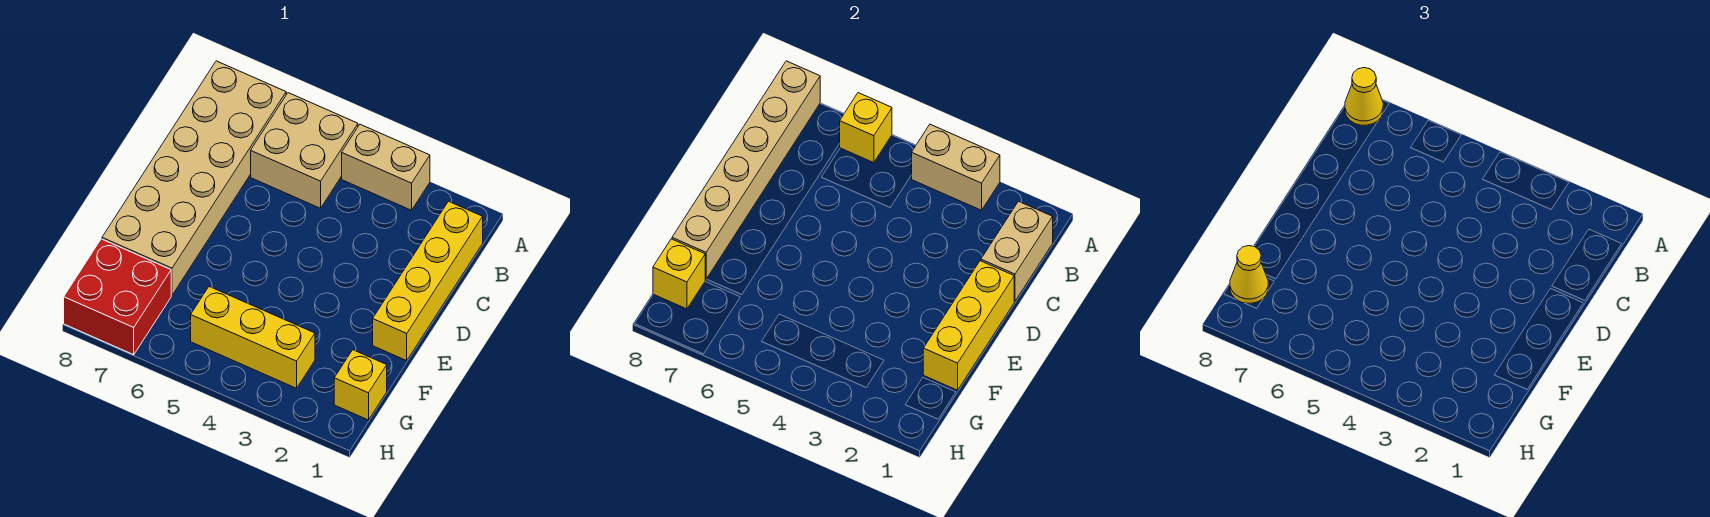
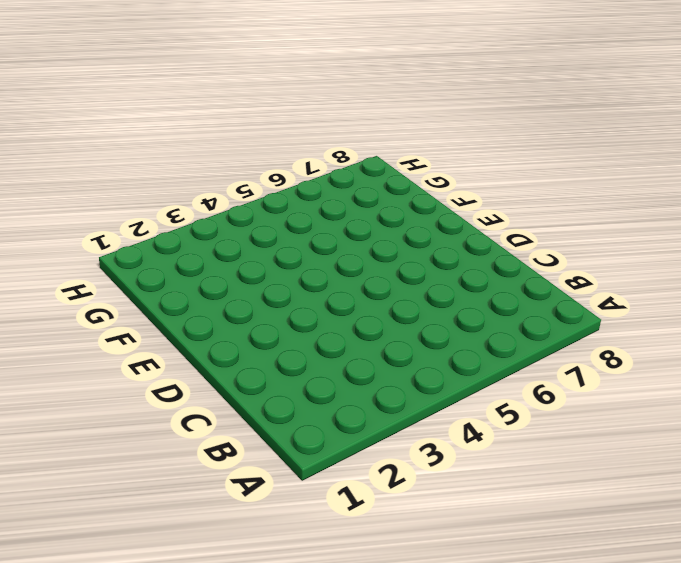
none -> tan brick A3:A4 level 1
none -> tan brick A5:B6 level 1
none -> tan brick A7:F8 level 1

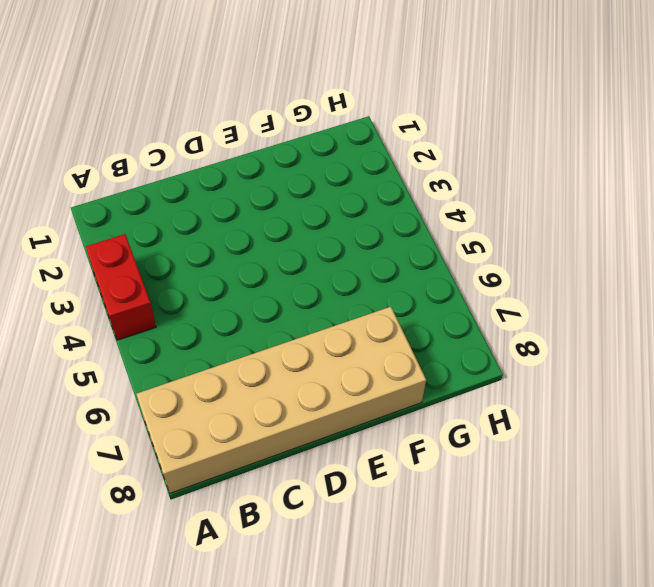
red brick A3:A4 level 1 -> tan brick A3:A4 level 1
none -> tan brick A5:B6 level 1
none -> yellow brick B1:E1 level 1
none -> yellow brick G1 level 1

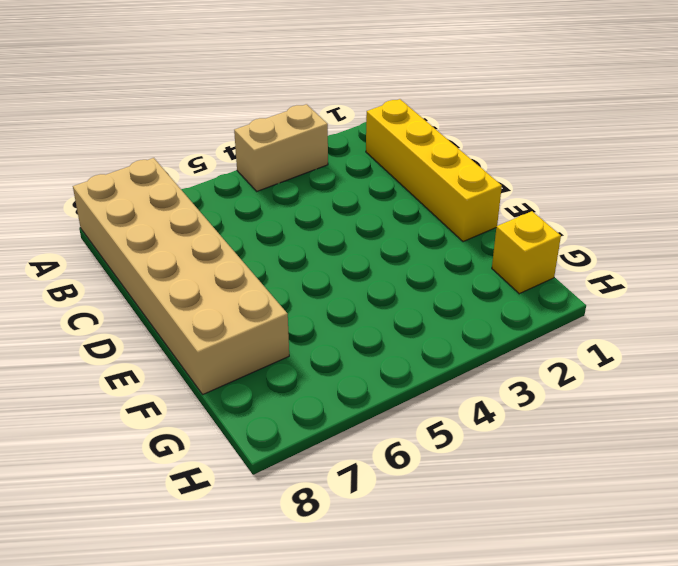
none -> tan brick A5:B6 level 1
none -> yellow brick G3:G5 level 1
none -> red brick G7:H8 level 1

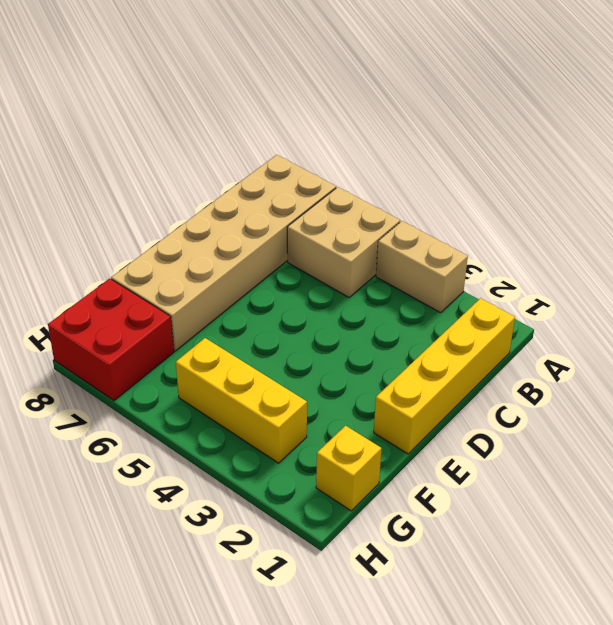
none -> tan brick A3:A4 level 2
none -> yellow brick A6 level 2
none -> tan brick A8:F8 level 2

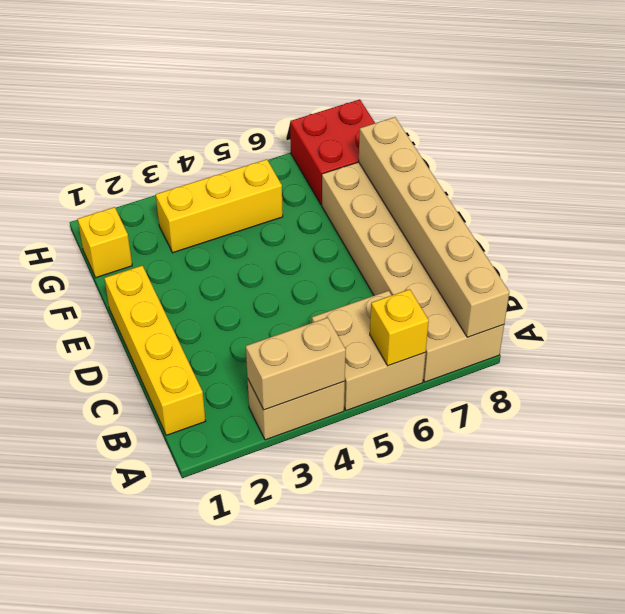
none -> tan brick B1:C1 level 2
none -> yellow brick D1:F1 level 2
none -> yellow brick G8 level 2

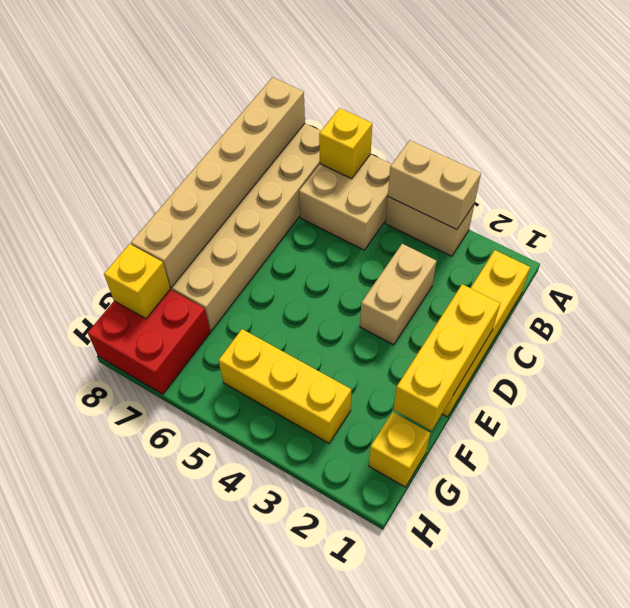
tan brick C3:D3 level 1 -> tan brick B1:C1 level 2
none -> yellow cone A8 level 3
none -> yellow cone G8 level 3

